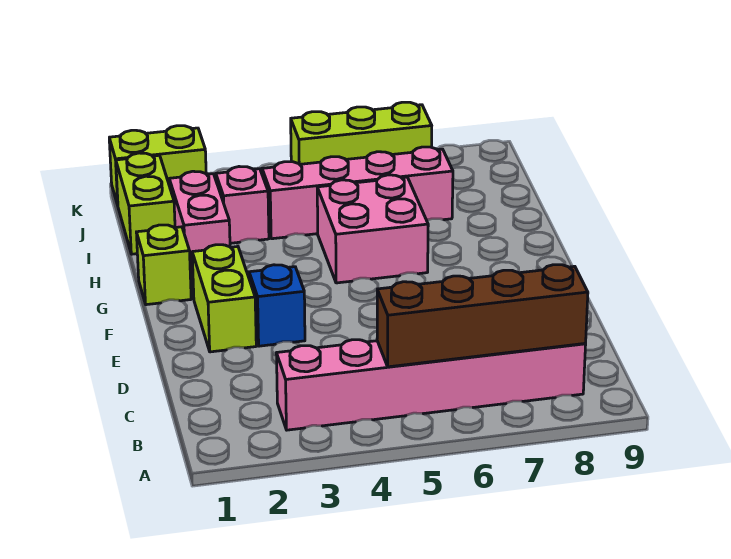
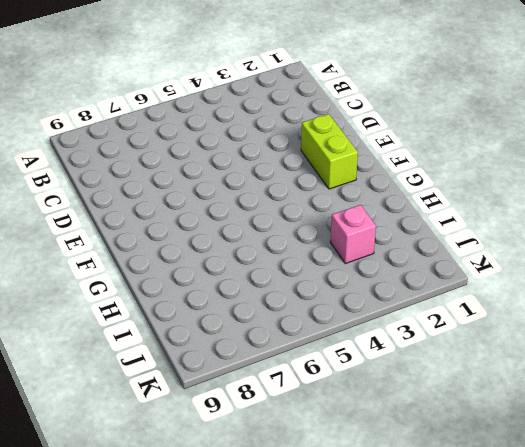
none -> pink brick B3:B8 level 1
none -> blue brick E3 level 1
none -> lime brick G1 level 1

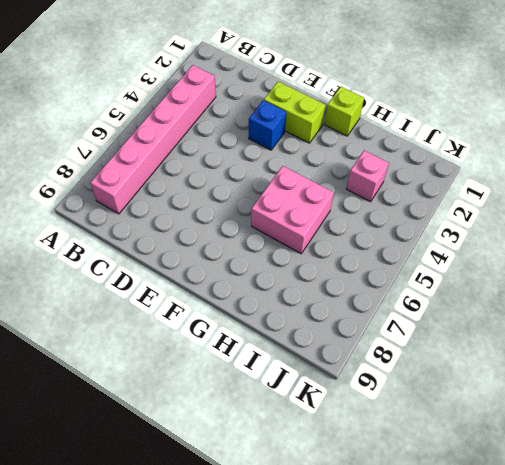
none -> pink brick H2:I2 level 1
none -> lime brick I1:J1 level 1
none -> pink brick I4:I7 level 1

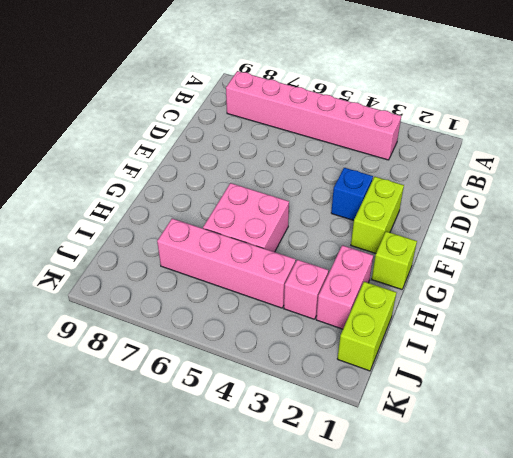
none -> lime brick K1:K2 level 1
none -> lime brick K5:K7 level 1
none -> brown brick B5:B8 level 2

